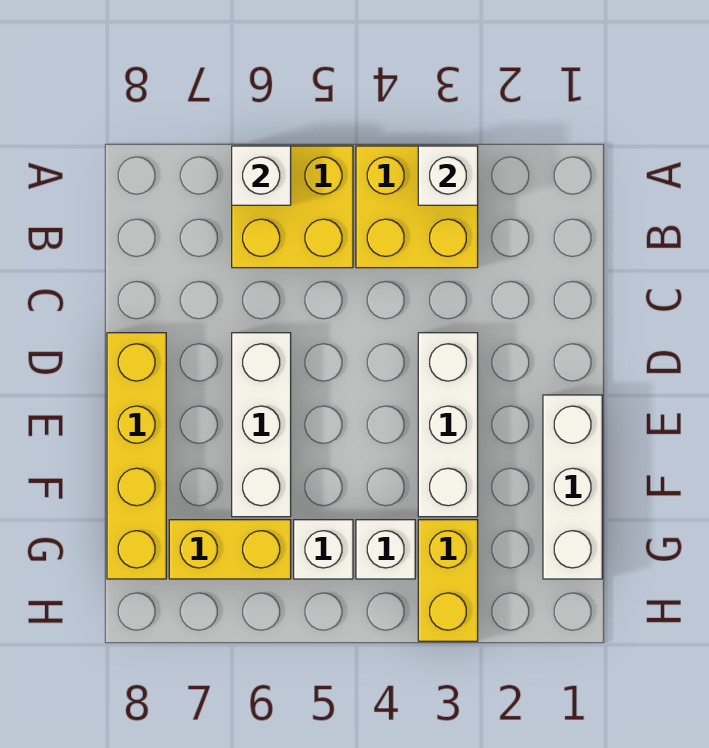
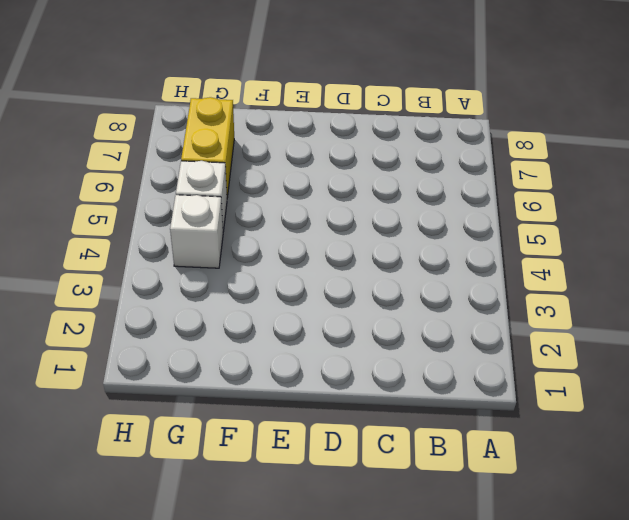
none -> yellow brick A3:B4 level 1
none -> yellow brick A5:B6 level 1
none -> white brick D3:F3 level 1

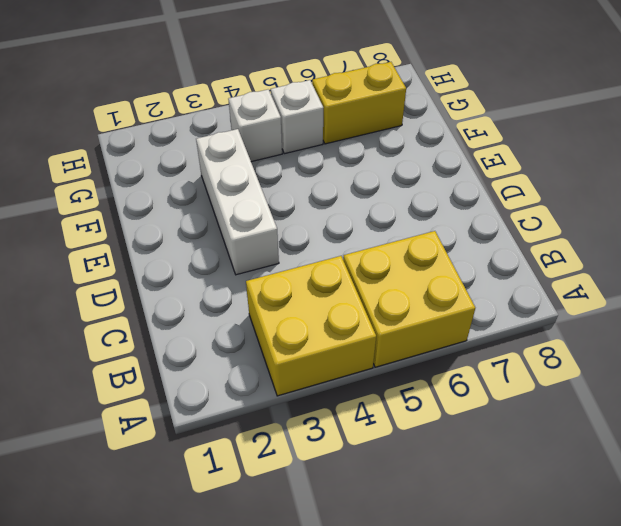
none -> white brick D6:F6 level 1
none -> yellow brick D8:G8 level 1
none -> white brick E1:G1 level 1

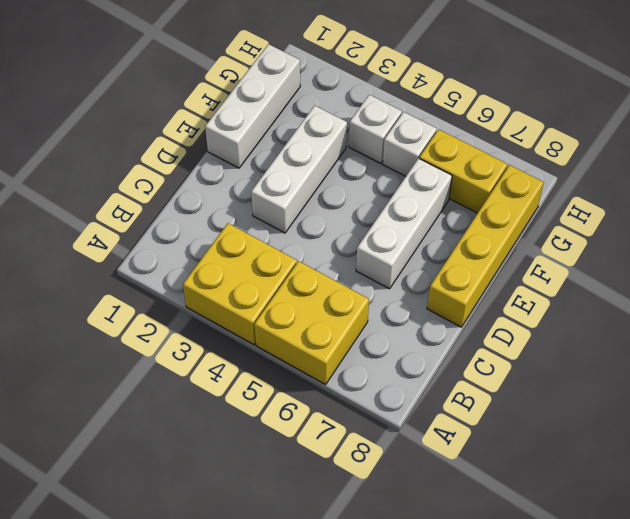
none -> yellow brick G3:H3 level 1
none -> white brick A3 level 2
none -> white brick A6 level 2

